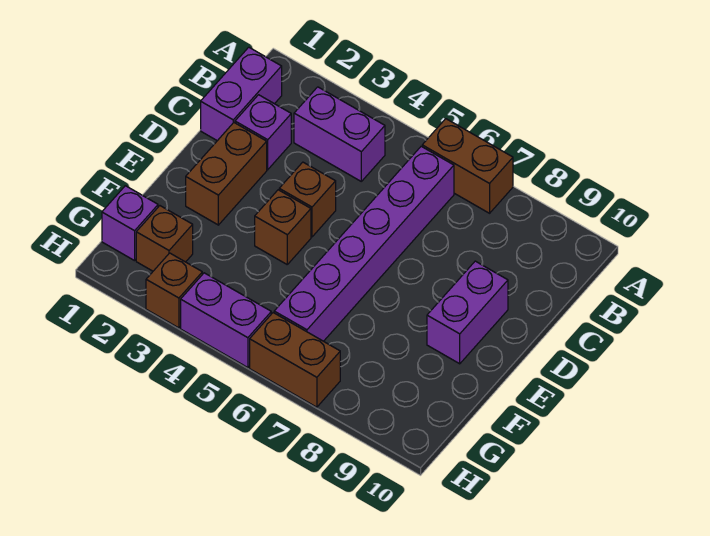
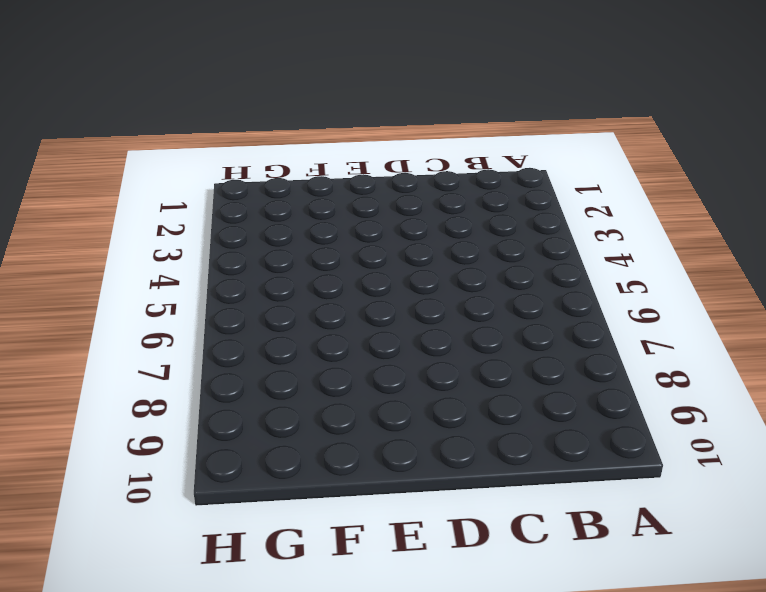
none -> brown brick A6:A7 level 1
none -> purple brick B1:C1 level 1
none -> purple brick B3:B4 level 1

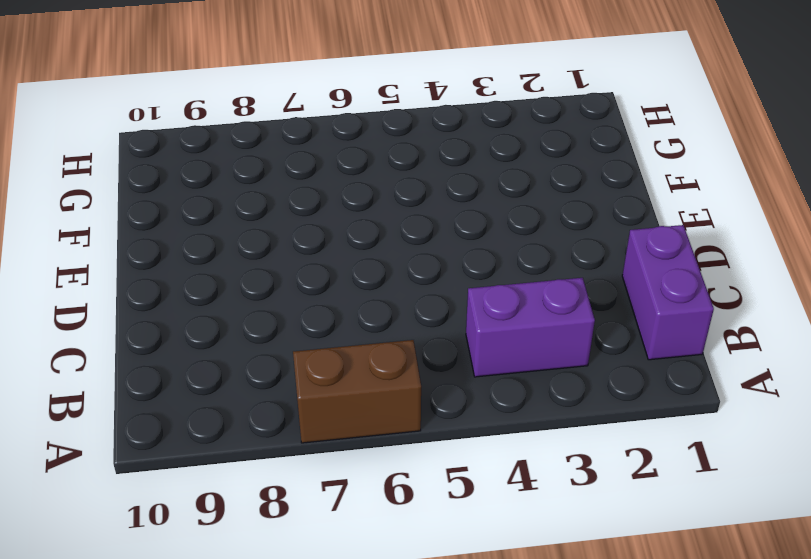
none -> purple brick B6:G6 level 1
none -> purple brick C2 level 1
none -> brown brick D2:E2 level 1

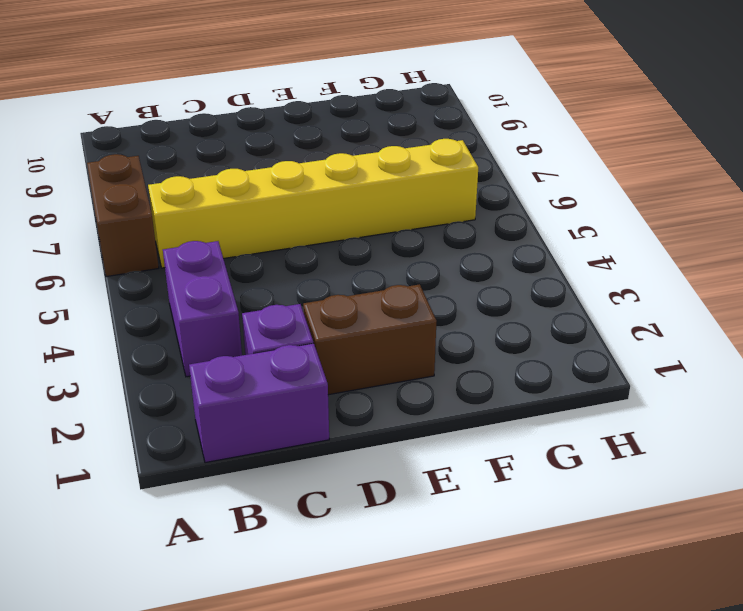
yellow brick B6:G6 level 1 -> purple brick B6:G6 level 1
none -> brown brick D4 level 1
none -> purple brick D9:E9 level 1
none -> brown brick E4 level 1

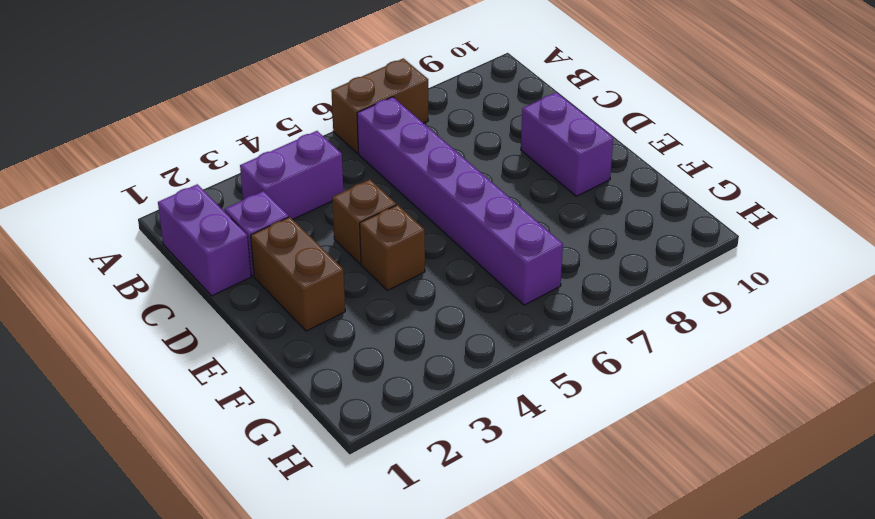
none -> purple brick G1 level 1
none -> brown brick G2 level 1
none -> brown brick H3 level 1

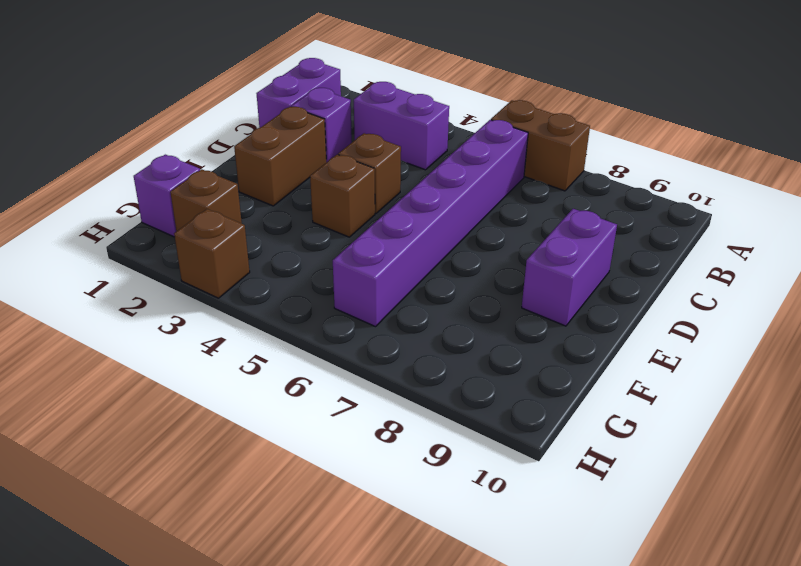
none -> purple brick H4:H5 level 1
none -> brown brick H6:H7 level 1

